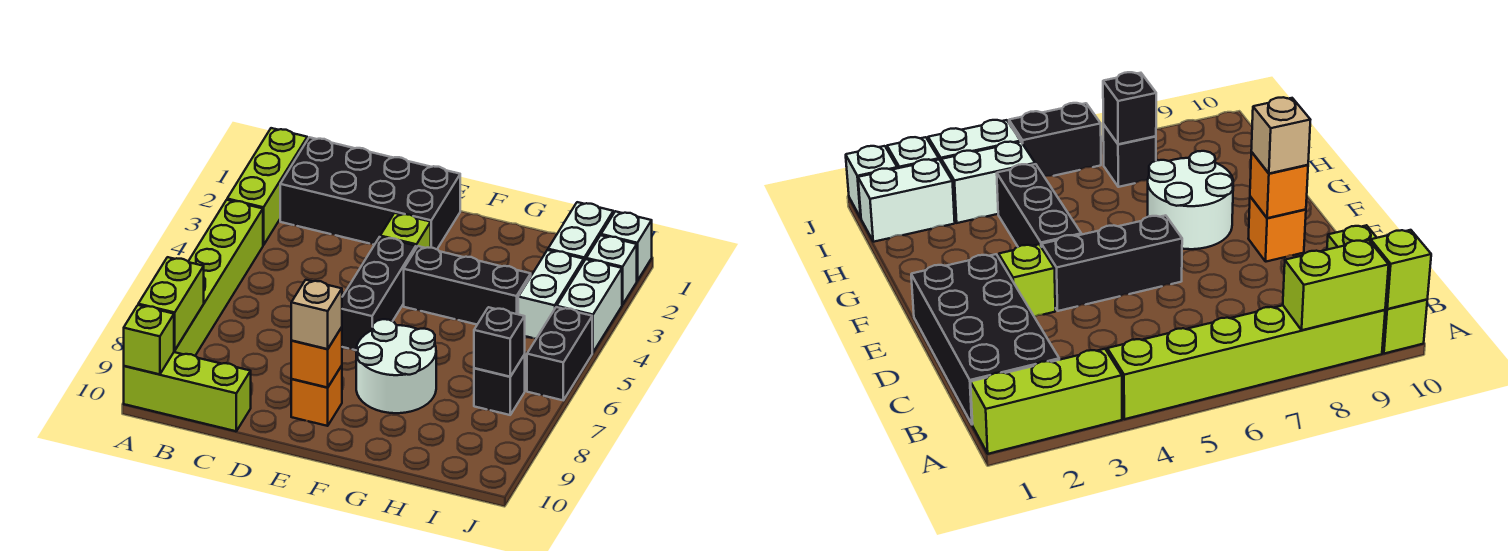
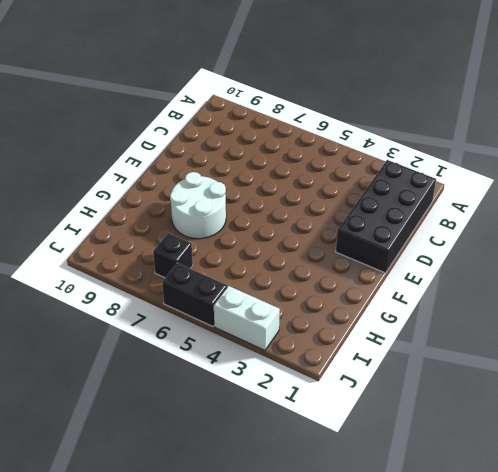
none -> lime brick A1:A3 level 1
none -> lime brick A4:A9 level 1
none -> lime brick A10:C10 level 1

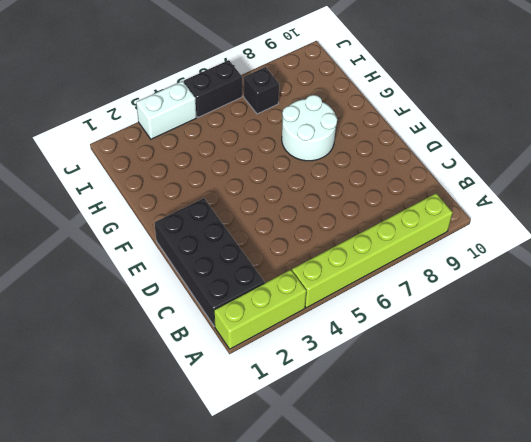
none -> lime brick A10:C10 level 1
none -> lime brick E3 level 1
none -> black brick E4:E6 level 1

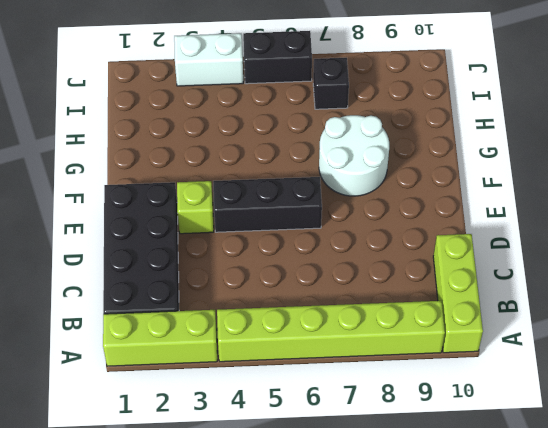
none -> orange brick E9 level 1
none -> black brick F4:H4 level 1
none -> white brick I1:I2 level 1

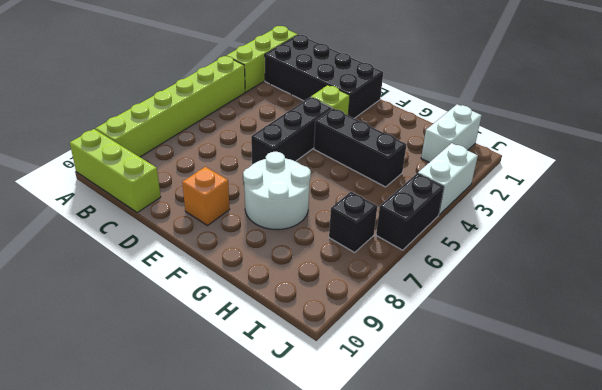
none -> white brick I3:I4 level 1
none -> white brick J1 level 1
none -> white brick J2 level 1

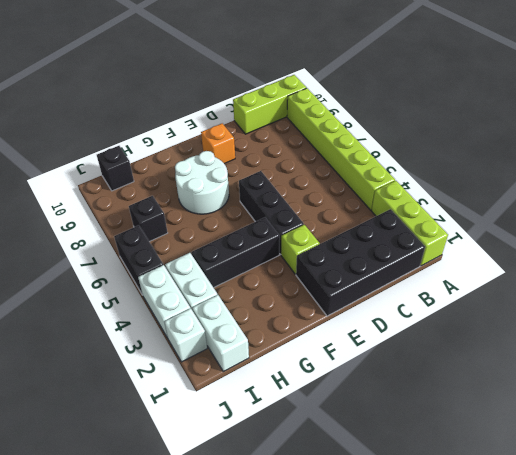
black brick I10 level 1 -> black brick I7 level 2
none -> white brick J1 level 1
none -> lime brick A8:A9 level 2
none -> lime brick A10 level 2

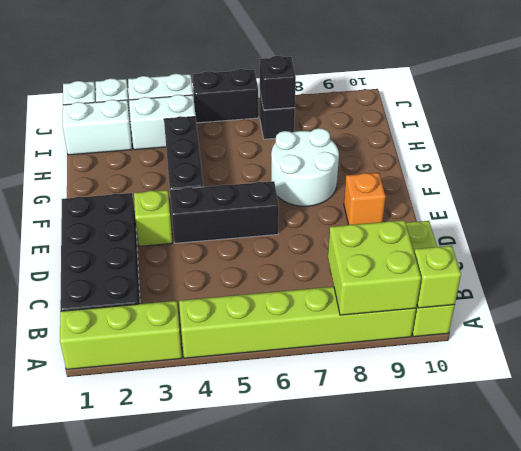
lime brick A8:B9 level 2 -> lime brick A8:A9 level 2
none -> orange brick E9 level 2
none -> tan brick E9 level 3

